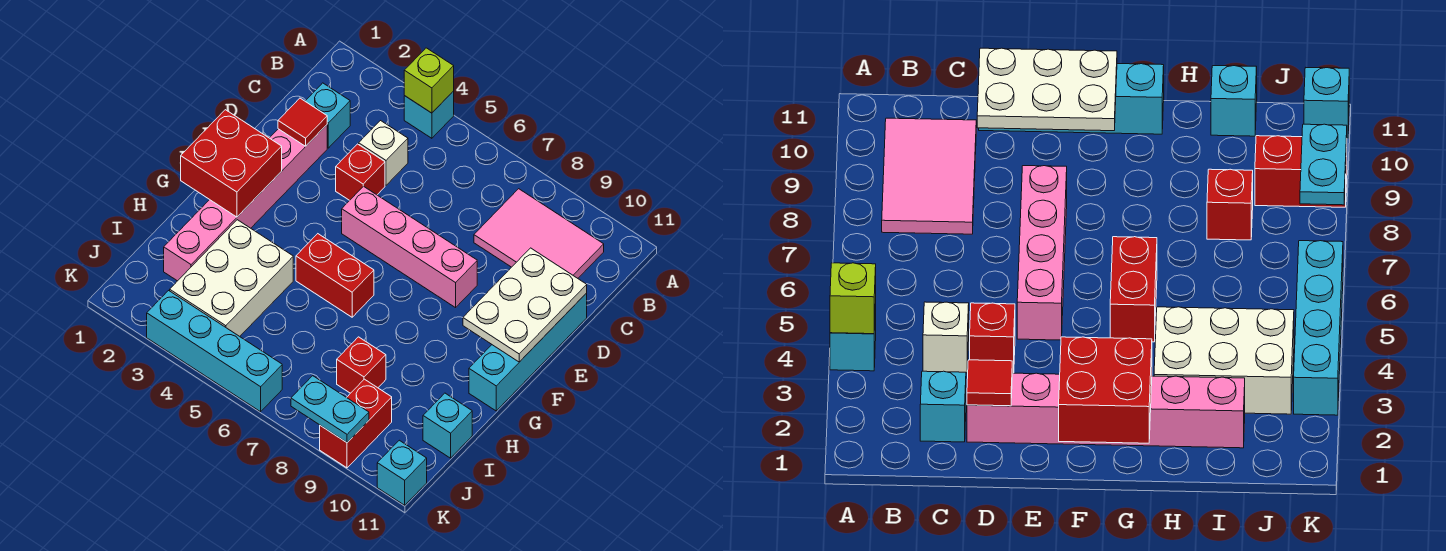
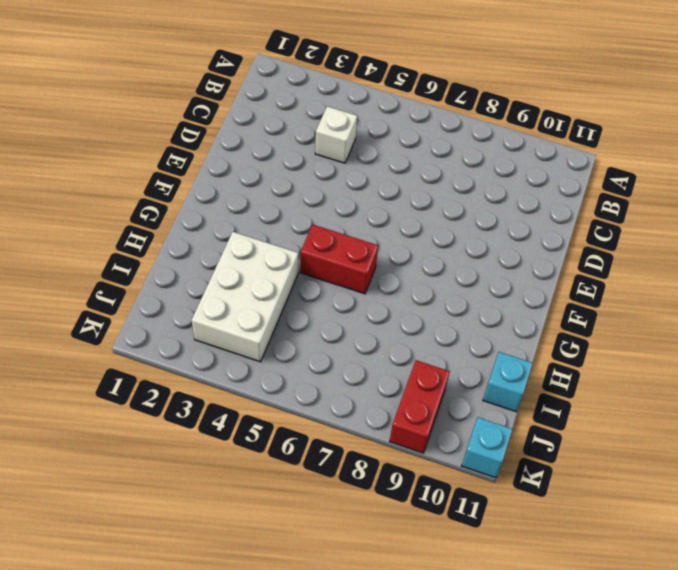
none -> cyan brick A4 level 1
none -> pink tile B8:C10 level 1
none -> cyan brick C2 level 1

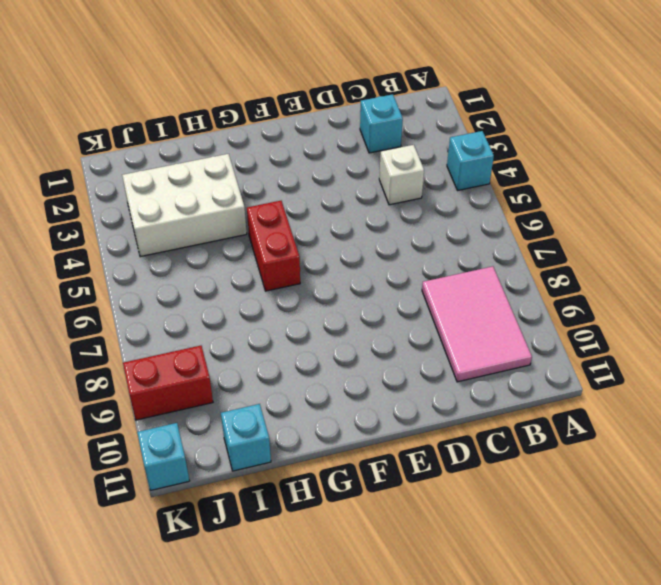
none -> pink brick D2:I2 level 1
none -> red brick D4 level 1
none -> cyan brick D11:G11 level 1

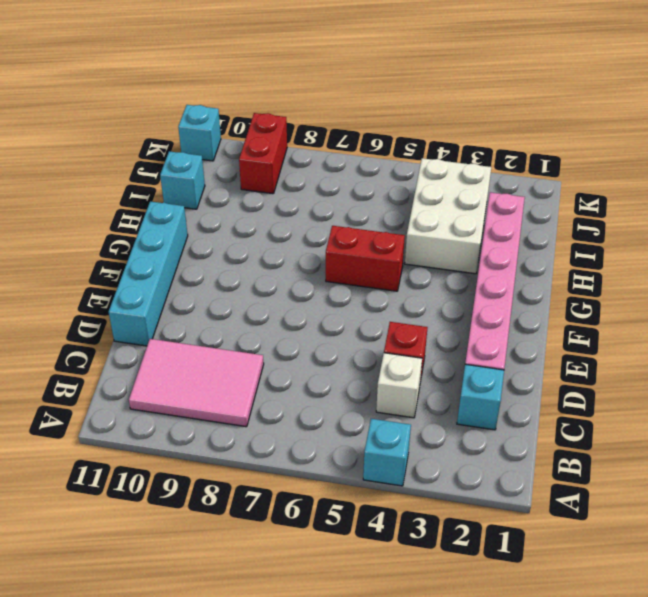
none -> pink brick E5:E8 level 1
none -> red brick I8 level 1
none -> cyan brick K3:K6 level 1

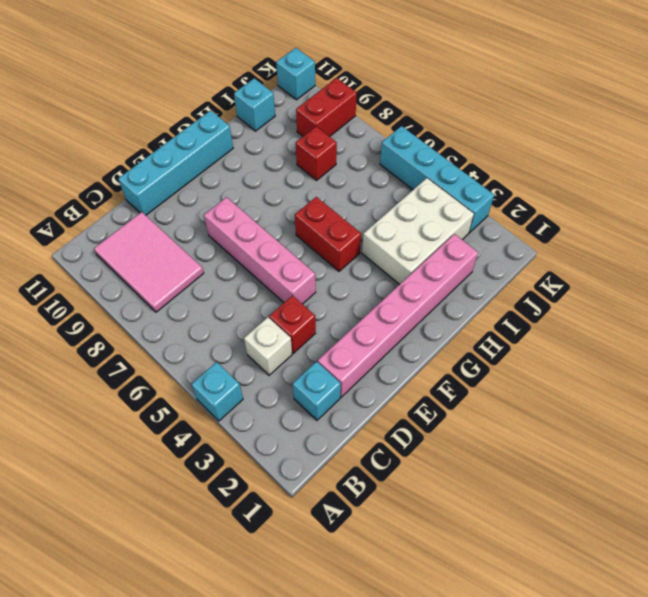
none -> lime brick A4 level 2
none -> red tile D2 level 2
none -> white plate D10:F11 level 2

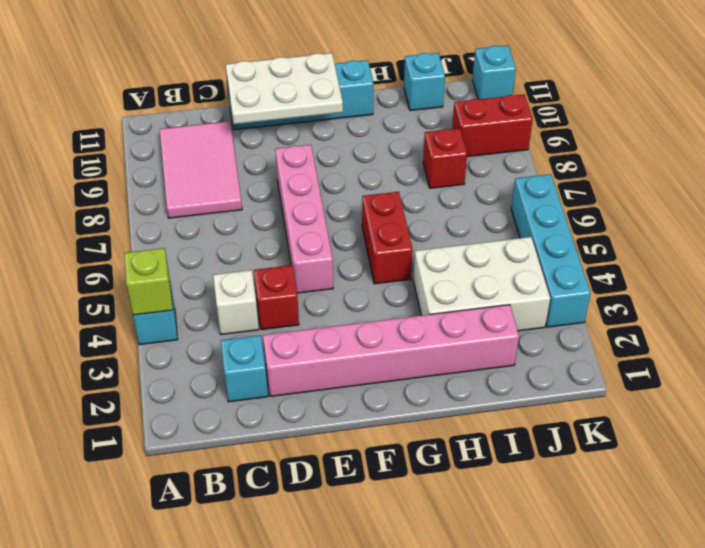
none -> red tile D2 level 2
none -> red brick F1:G2 level 2
none -> cyan plate K8:K9 level 2

